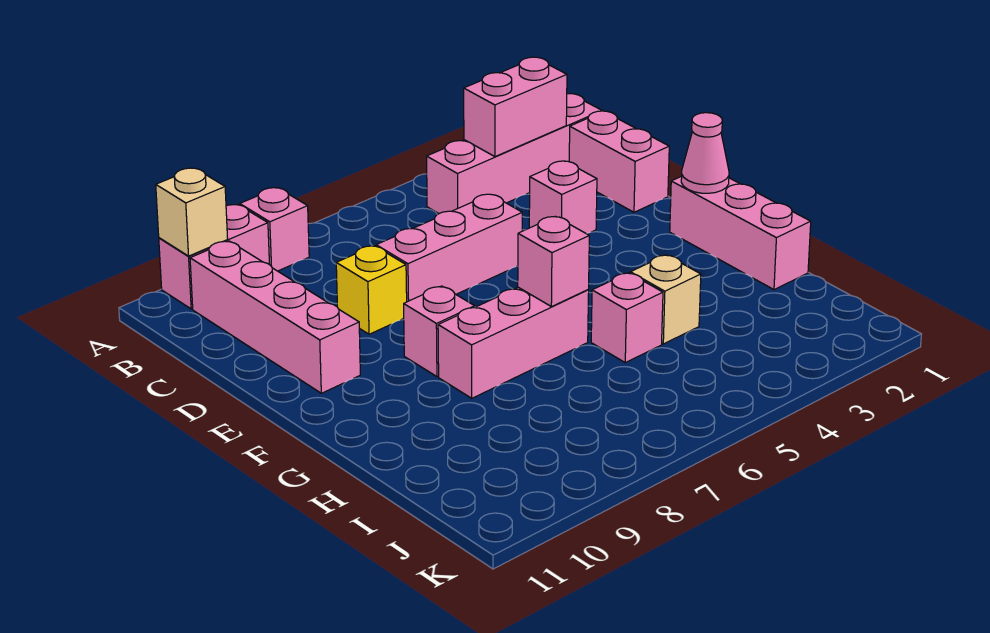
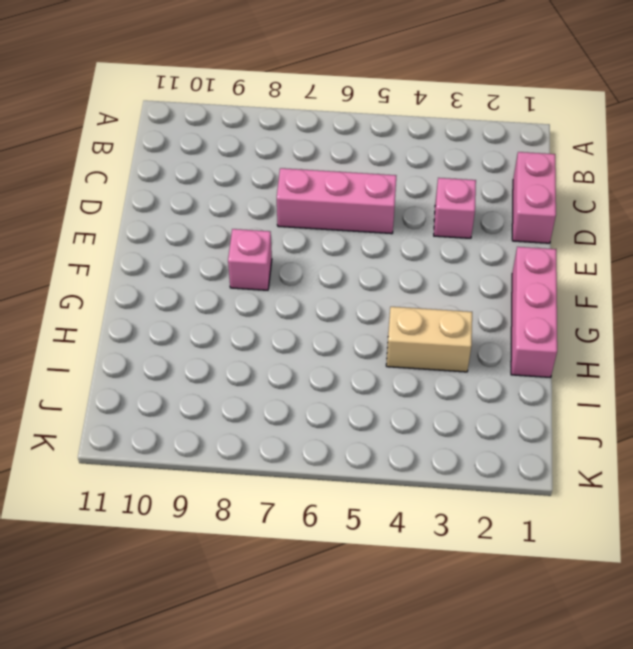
tan brick H3:H4 level 1 -> tan brick H4 level 1
none -> pink brick A8 level 1
none -> pink brick A9:A10 level 1
none -> pink brick B1:B4 level 1

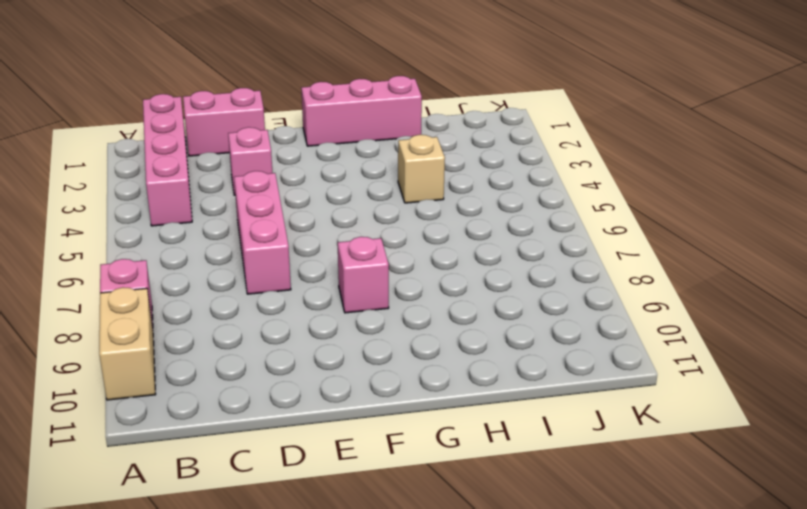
tan brick A9:A10 level 1 -> pink brick A9:A10 level 1
none -> pink brick B10:E10 level 1
none -> yellow brick D8 level 1
none -> pink brick G6:G8 level 1

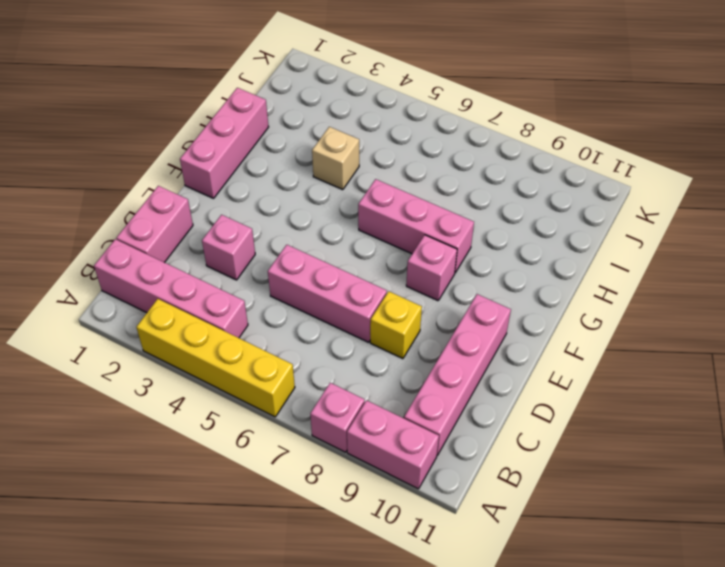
yellow brick A3:A6 level 1 -> none
none -> pink brick H5 level 1
none -> tan brick A10 level 2
none -> pink brick B2:B3 level 2

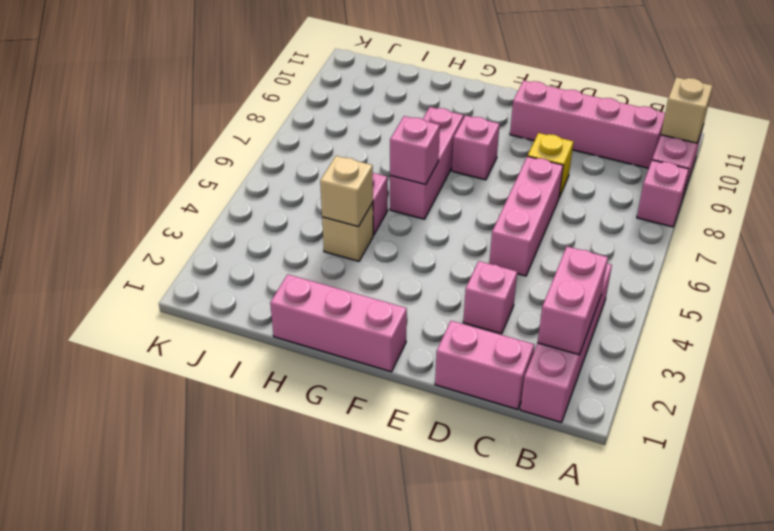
tan brick H4 level 2 -> none
none -> pink cone F1 level 2

